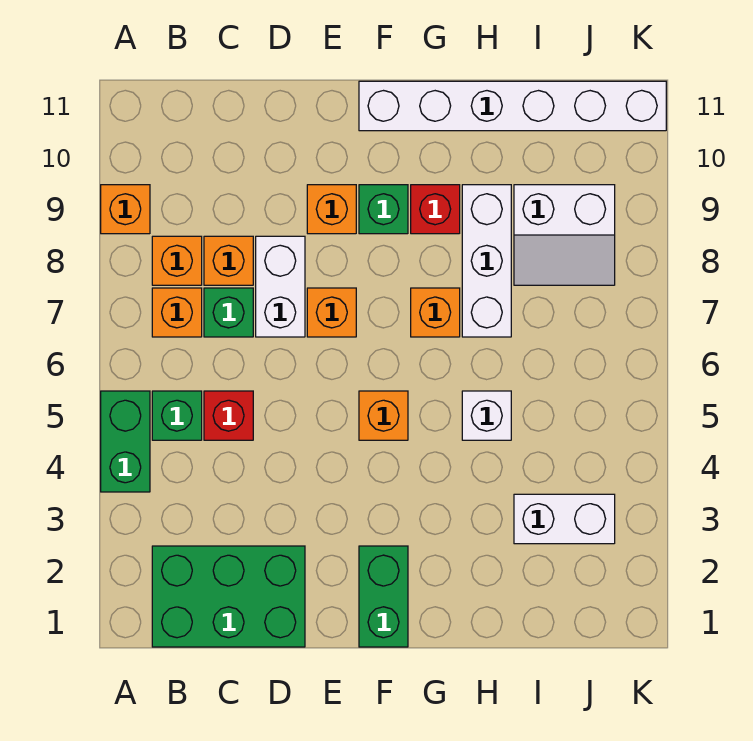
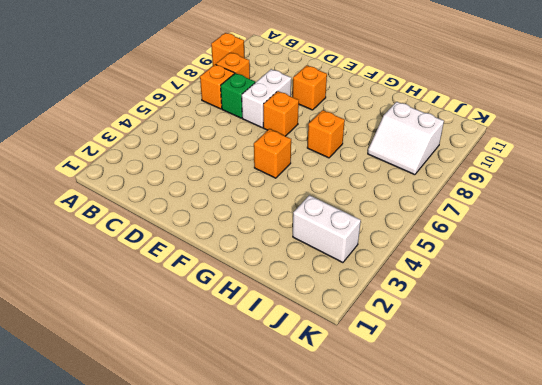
none -> green brick A4:A5 level 1
none -> green brick B1:D2 level 1
none -> green brick B5 level 1

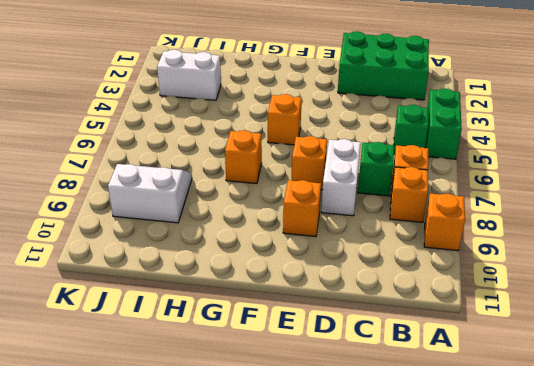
none -> red brick C5 level 1
none -> orange brick C8 level 1
none -> green brick F1:F2 level 1

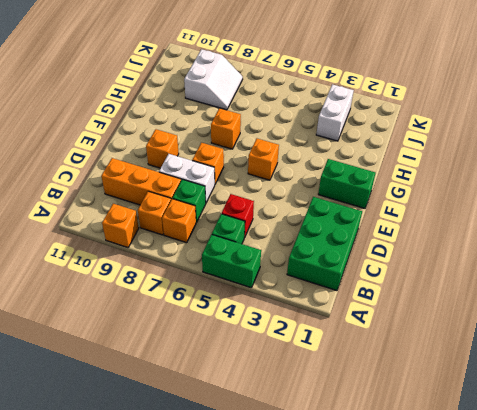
orange brick C8:C10 level 1 -> orange brick C8 level 1
none -> green brick F9 level 1
none -> white brick F11:K11 level 1
none -> red brick G9 level 1

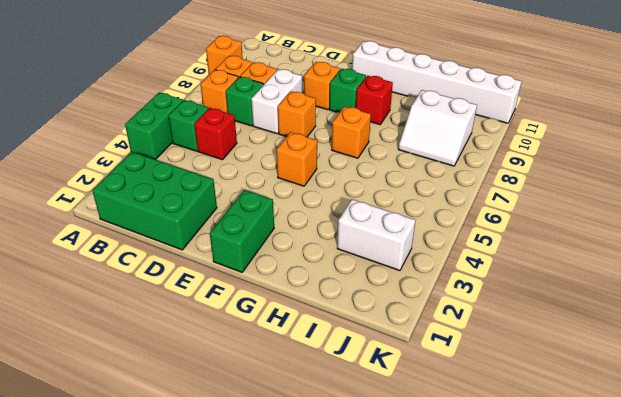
none -> white brick H5 level 1
none -> white brick H7:H9 level 1

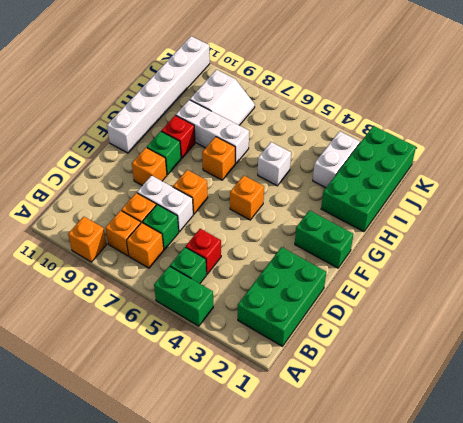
green brick H1:K2 level 1 -> none

